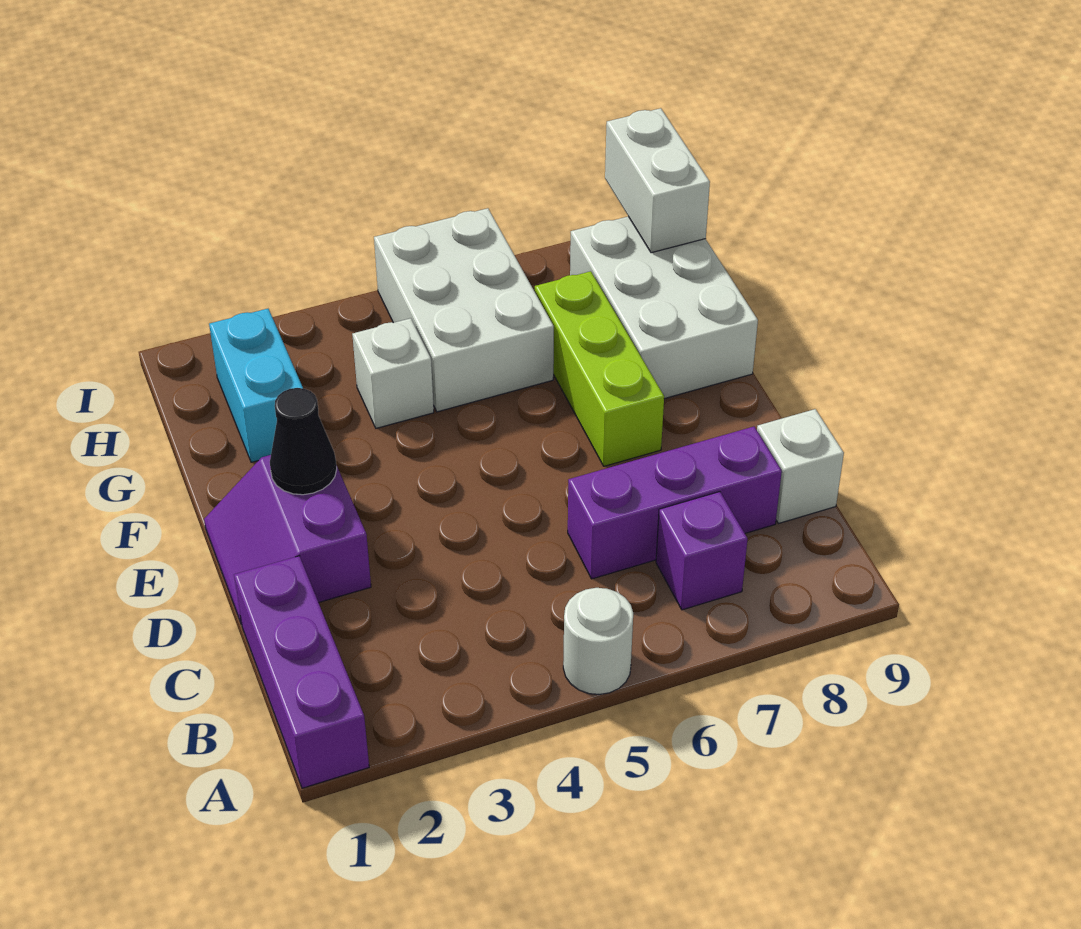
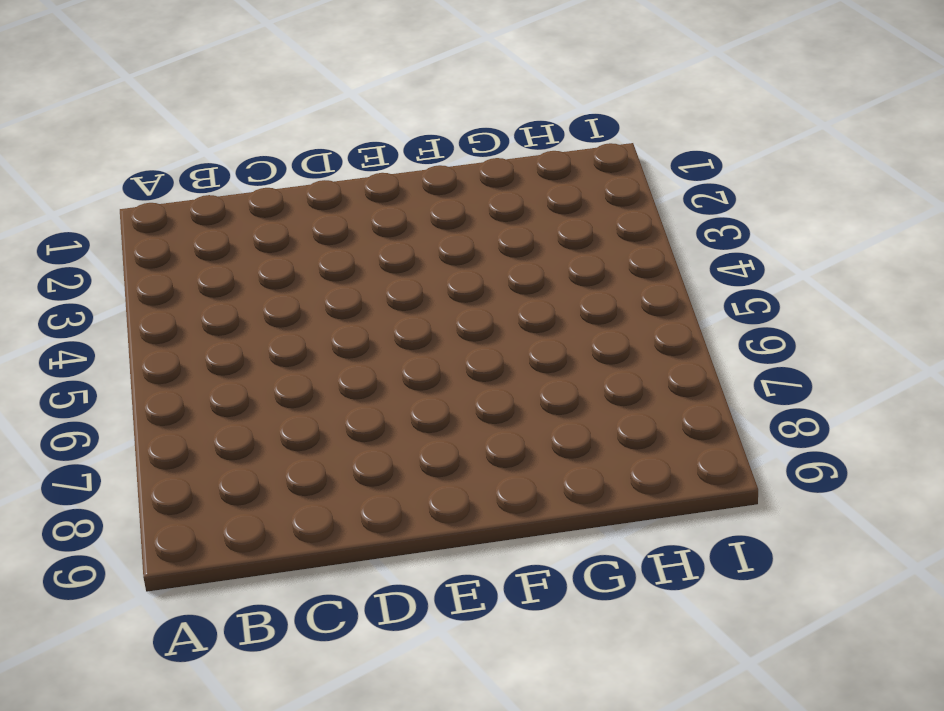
none -> purple brick A1:C1 level 1
none -> white round brick A5 level 1
none -> purple brick B7 level 1

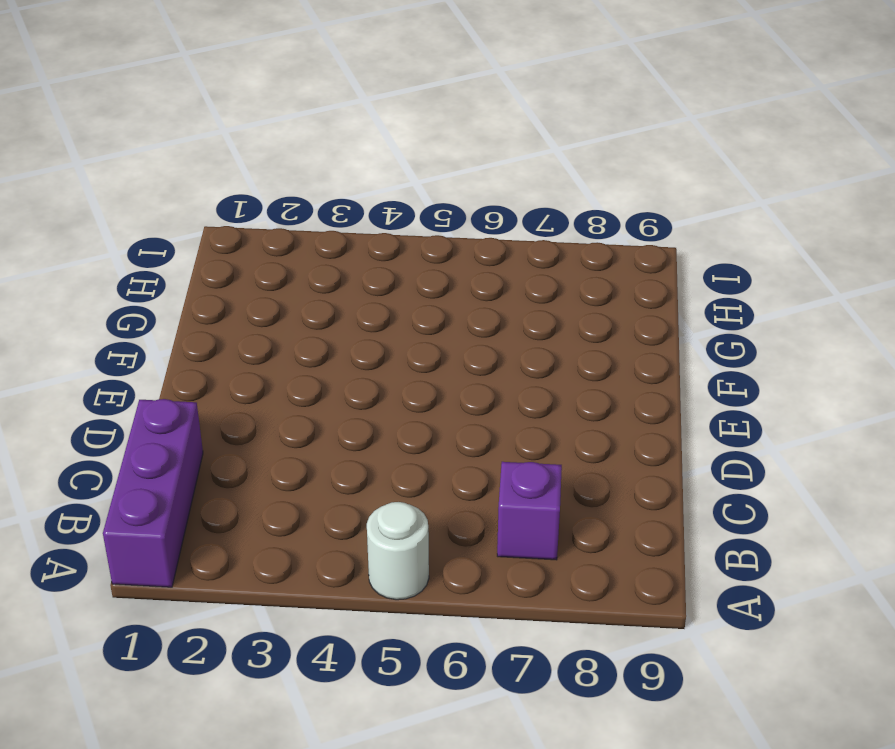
none -> purple brick C6:C8 level 1
none -> white brick C9 level 1
none -> purple slope D1:E2 level 1 top 2

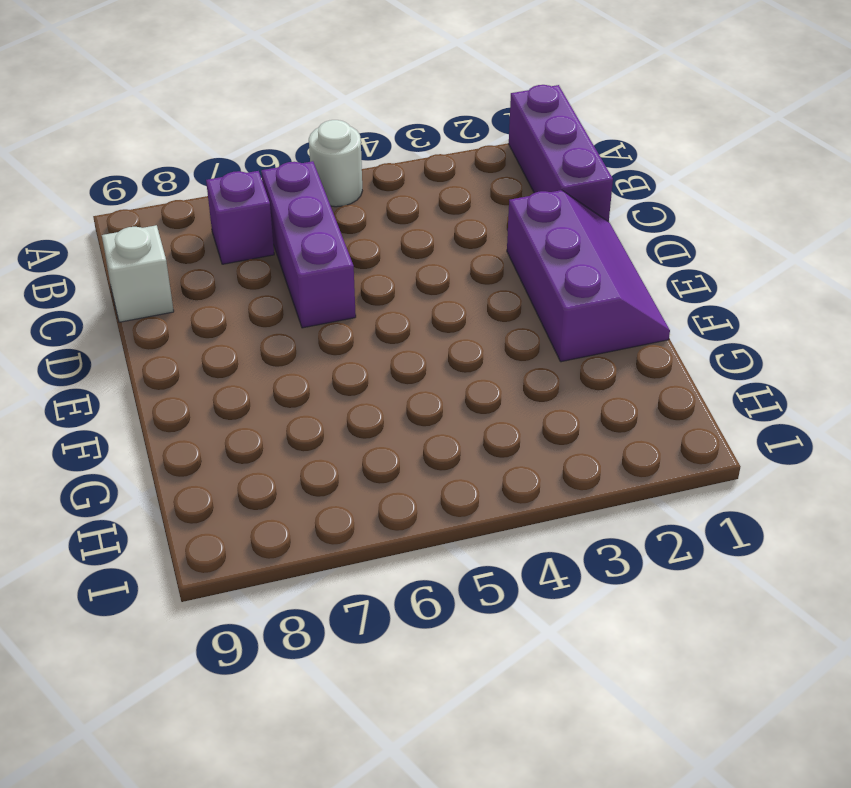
purple brick B6:D6 level 1 -> purple brick C6:C8 level 1
purple slope D1:F2 level 1 top 2 -> purple slope D1:E2 level 1 top 2
none -> lime brick E7:G7 level 1
none -> white brick F8:H9 level 1
none -> cyan brick G2:H2 level 1

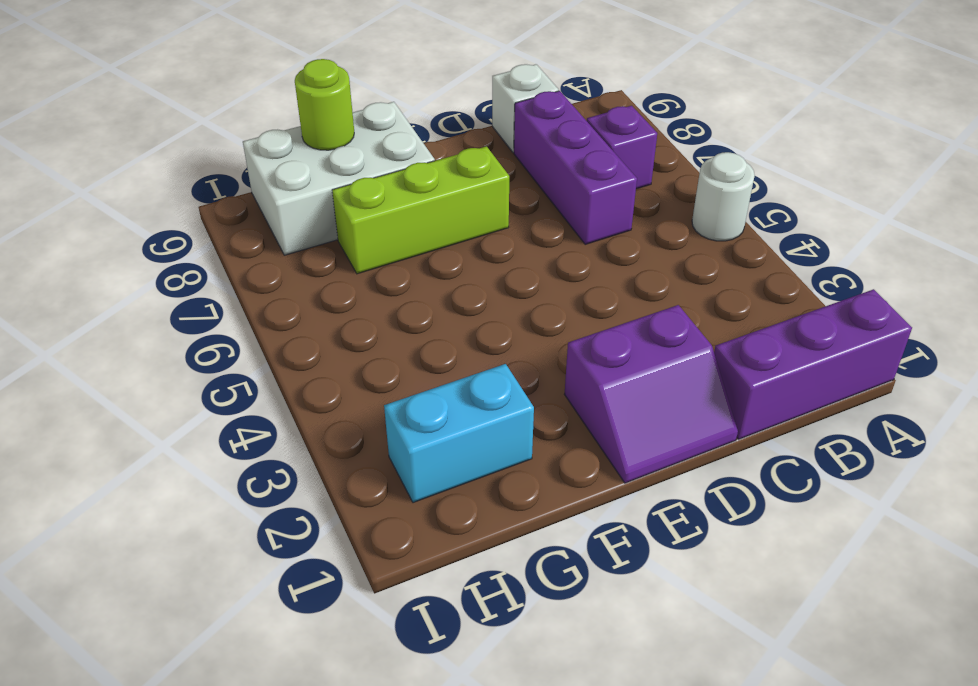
lime round brick G9 level 2 -> none
none -> white brick G4 level 1
none -> white brick G5:I6 level 1
none -> black cone E2 level 2

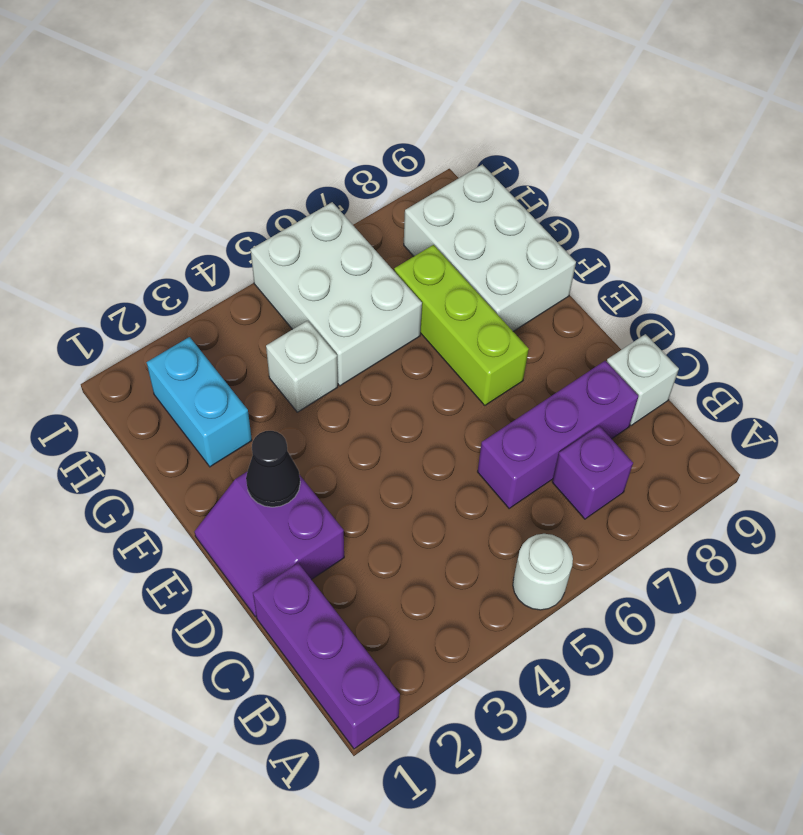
none -> white brick H9:I9 level 2

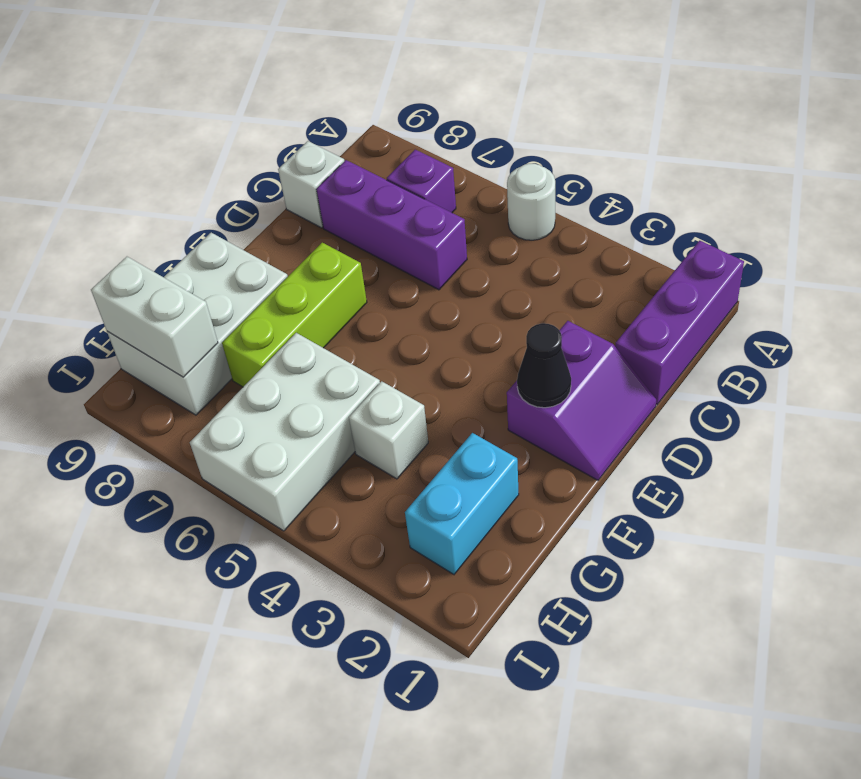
white brick H8:H9 level 2 -> white brick H9:I9 level 2

